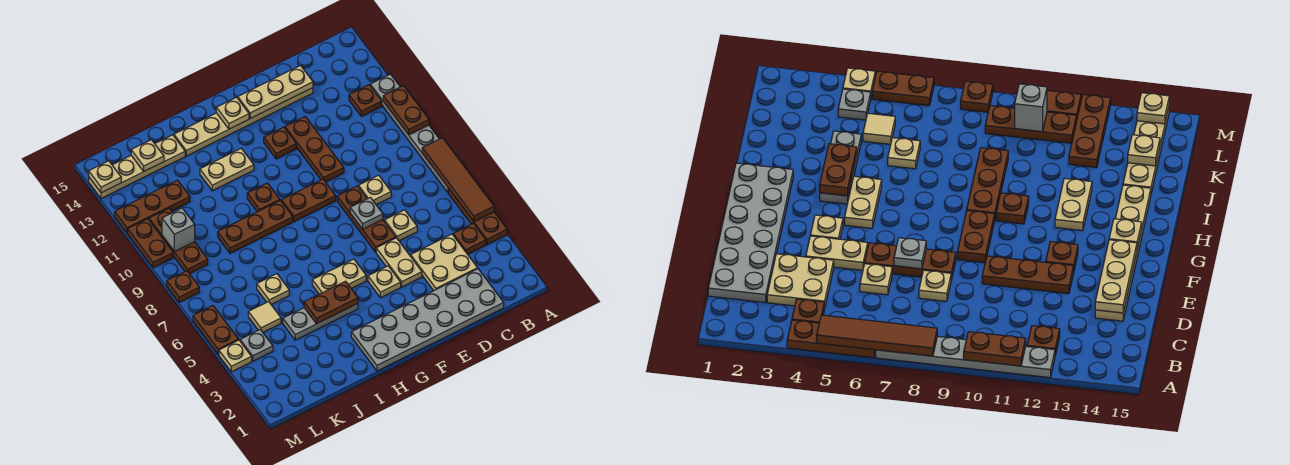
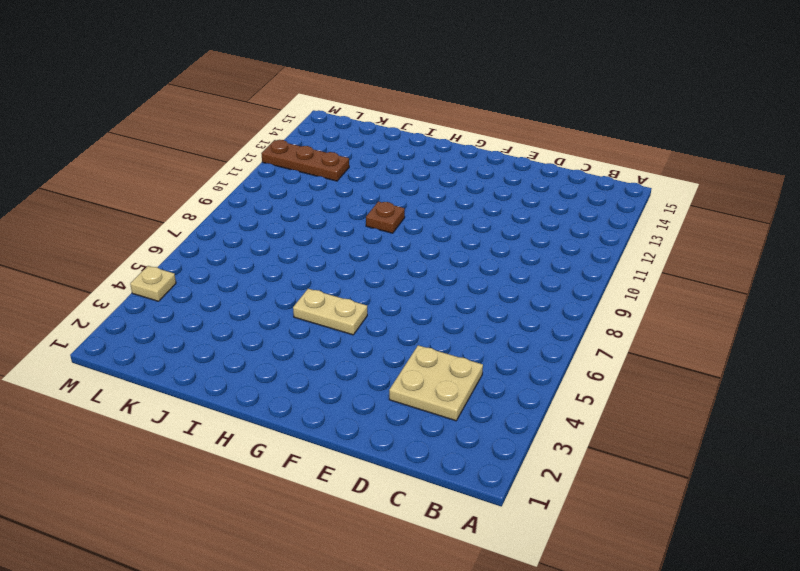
none -> brown plate A4:A6 level 1
none -> grey plate A7:A12 level 1
none -> brown plate B4 level 1
none -> brown plate B12 level 1

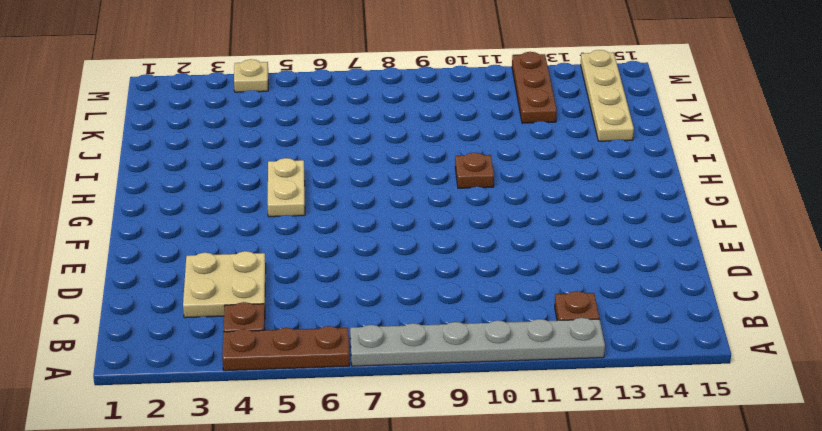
none -> grey plate C1:H2 level 1
none -> tan plate D6 level 1
none -> tan plate D8 level 1
none -> tan plate D14:I14 level 1

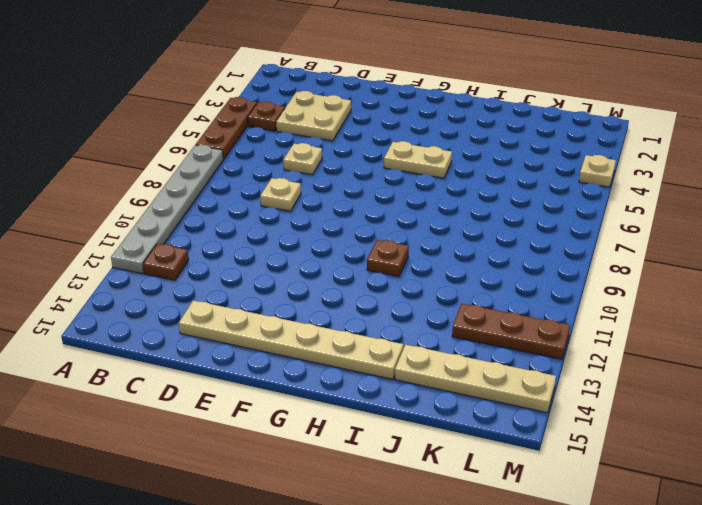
none -> grey plate C1:H2 level 1
none -> tan plate E4:E5 level 1
none -> brown plate E6:E8 level 1
none -> brown plate E10:E12 level 1

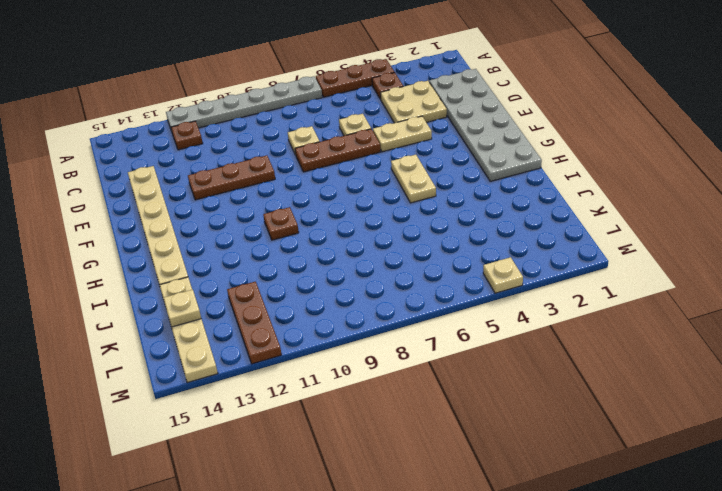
none -> tan plate F4 level 1
none -> brown plate F9:G9 level 1
none -> brown plate F12 level 1
none -> grey plate H4:J4 level 1

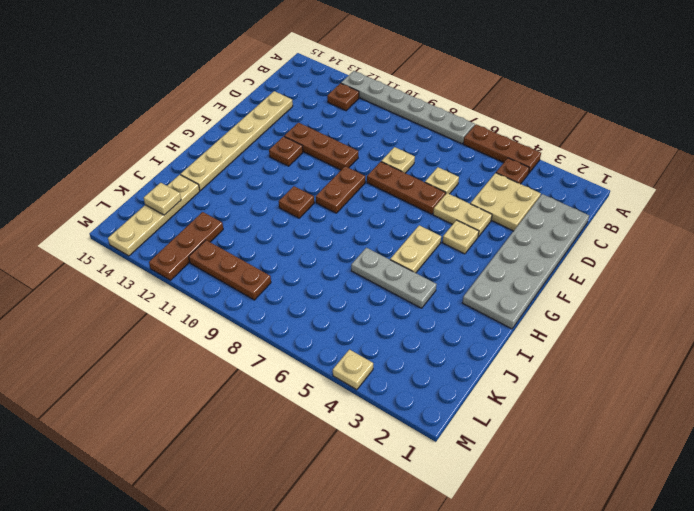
grey plate I4:I6 level 1 -> grey plate H4:J4 level 1
none -> brown plate H9:J9 level 1
none -> tan plate H12:I12 level 1
none -> tan plate J6 level 1
none -> tan tile K5 level 1

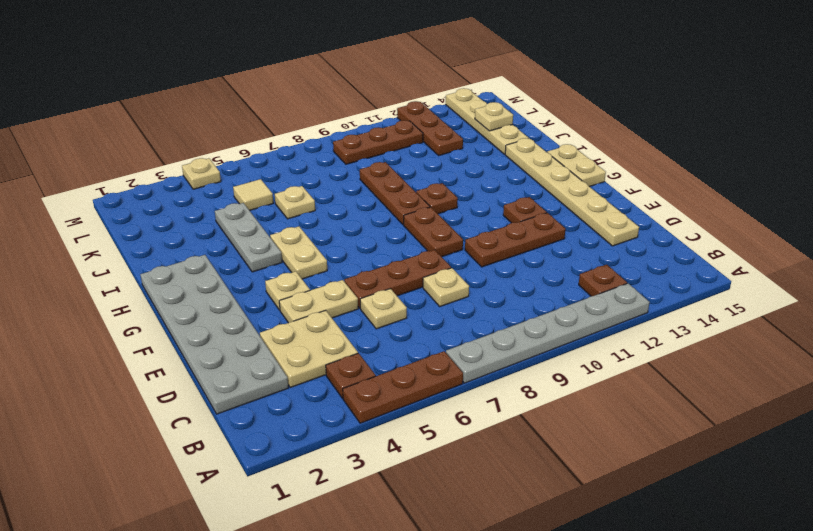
tan plate G15:H15 level 1 -> tan plate H12:I12 level 1
none -> grey plate L4 level 1
none -> brown plate M5:M6 level 1
none -> brown plate M8 level 1
none -> brown plate M10:M11 level 1

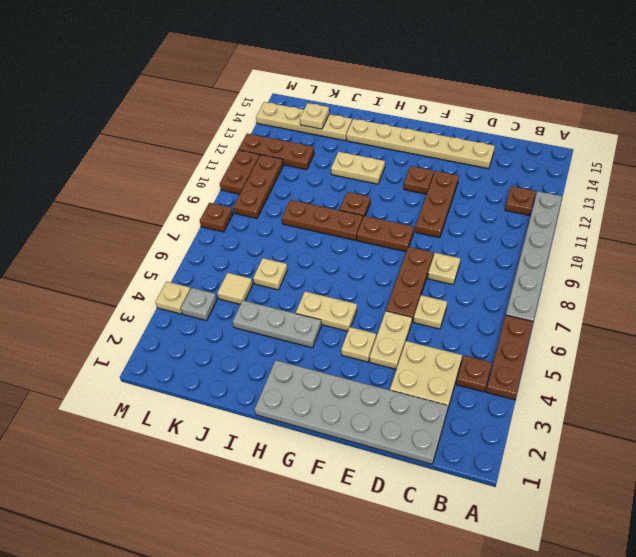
none -> brown plate M5:M6 level 1
none -> brown tile A5:A8 level 2
none -> brown plate A10:A11 level 2
none -> tan plate D14:F14 level 2

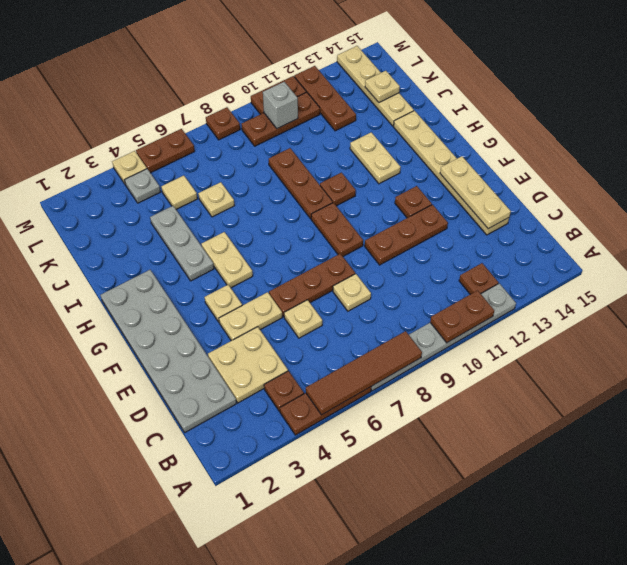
none -> grey plate E7 level 2
none -> tan plate G14 level 2
none -> brown plate H4:I4 level 2
none -> tan plate M14 level 2

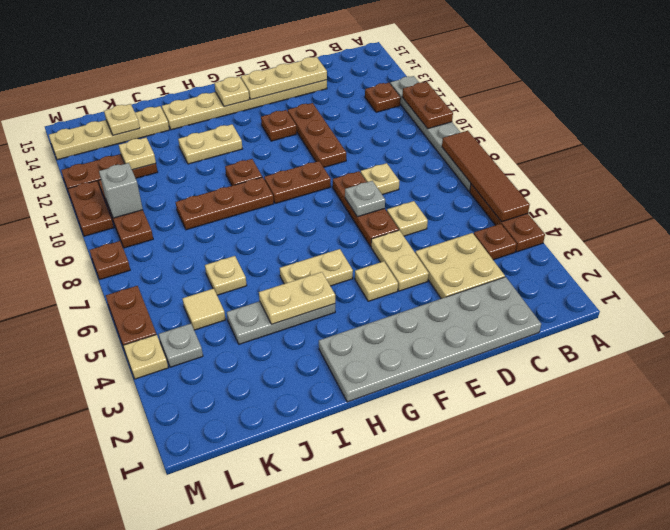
tan plate H4:I4 level 2 -> brown plate H4:I4 level 2
tan plate K12 level 2 -> tan plate M14 level 2

